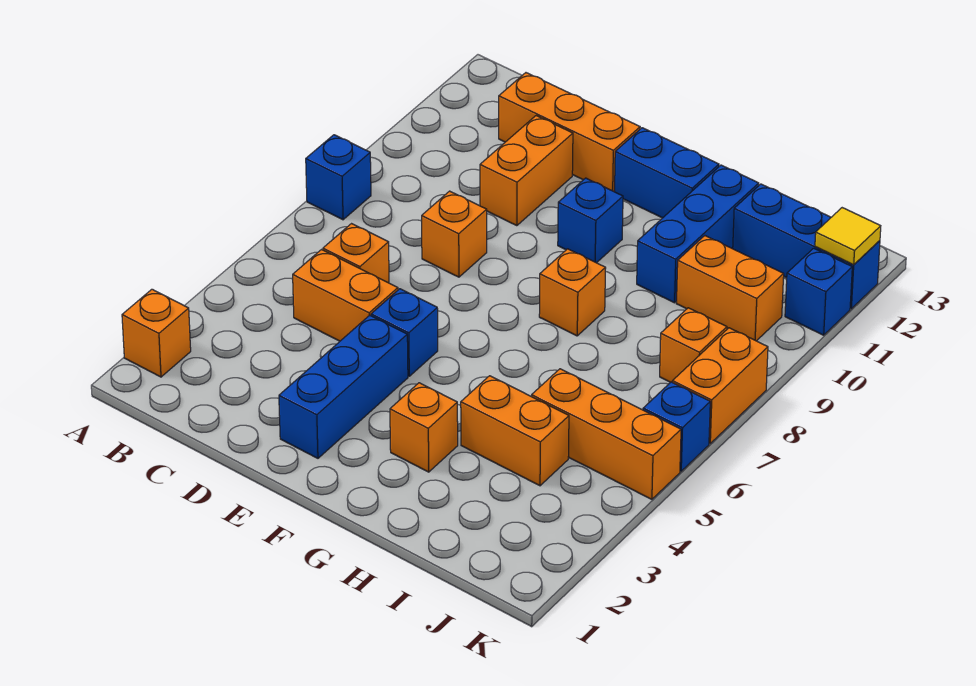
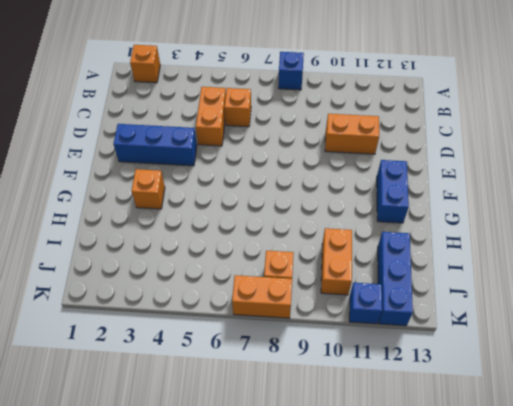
none -> orange brick C12:E12 level 1
none -> orange brick D8 level 1
none -> blue brick E5 level 1

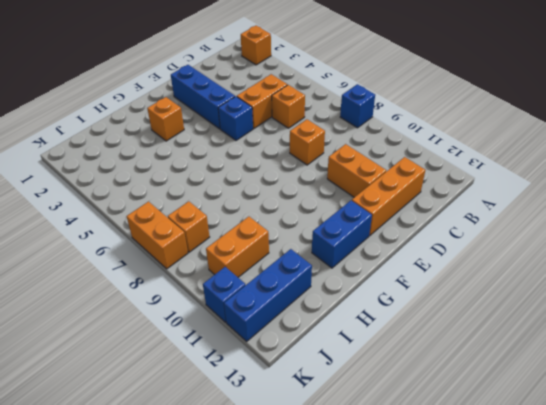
none -> blue brick F10 level 1
none -> orange brick G8 level 1
none -> orange brick H4:I4 level 1

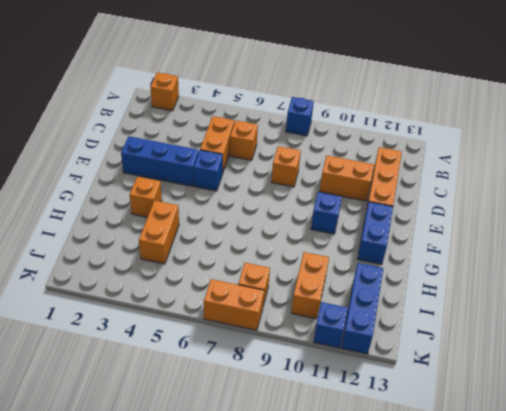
none -> orange brick G8 level 1
none -> blue brick H10:H12 level 1
none -> orange brick I5:K5 level 1

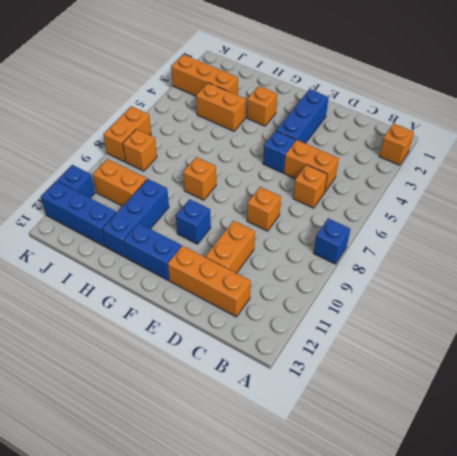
orange brick I3:K3 level 1 -> orange brick I5:K5 level 1
none -> blue brick K6 level 1
none -> yellow tile K12 level 2

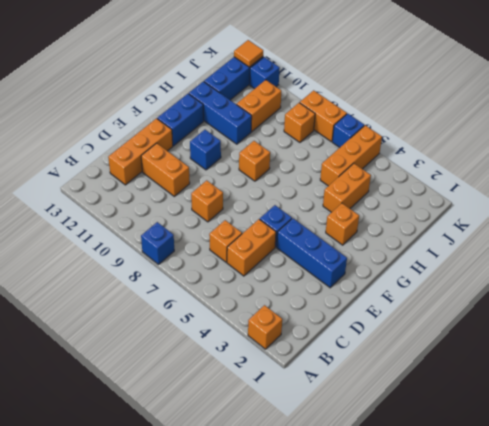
orange tile K12 level 2 -> yellow tile K12 level 2

